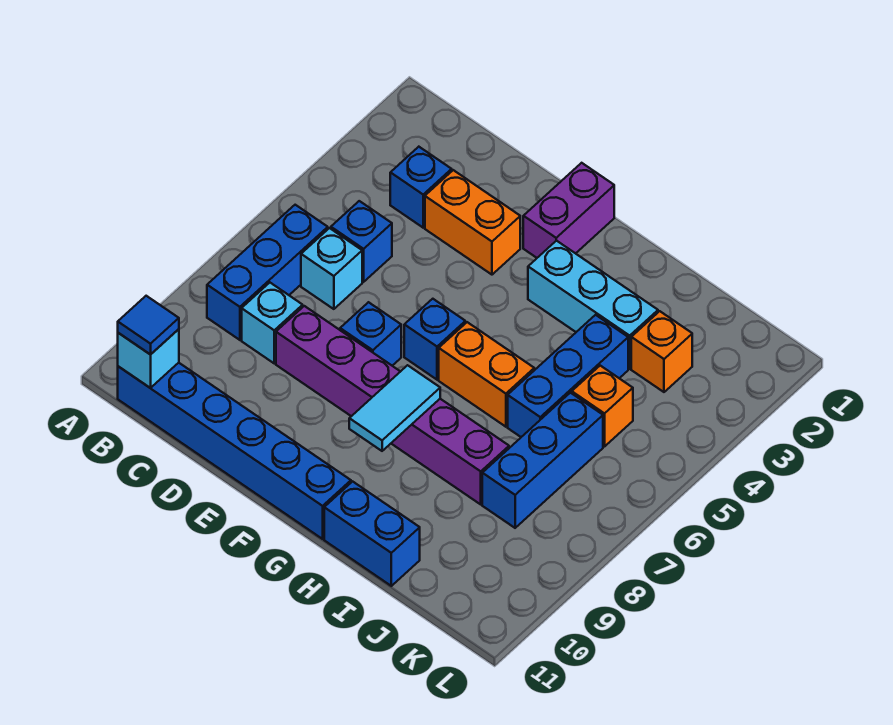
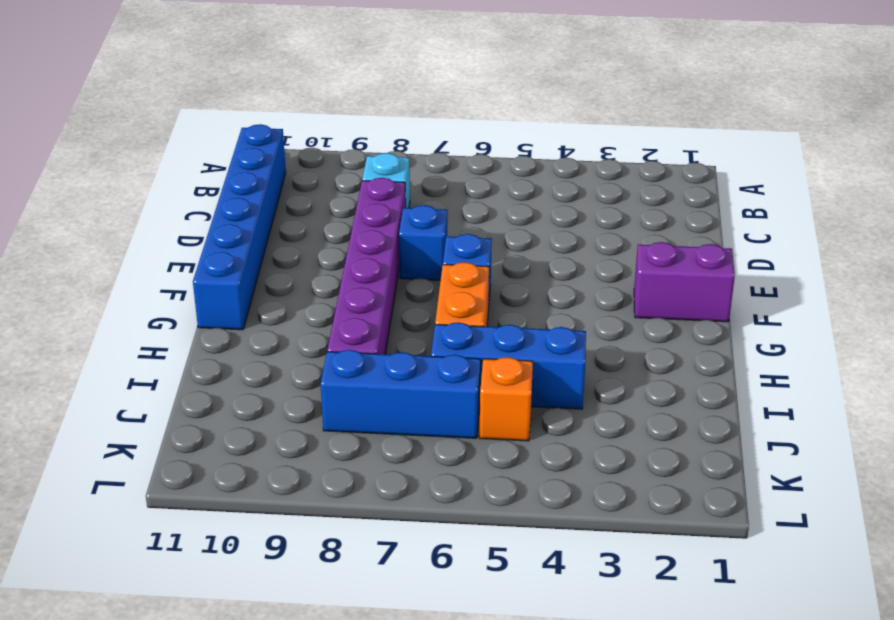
none -> blue brick B6:B8 level 1
none -> blue brick C3 level 1
none -> blue brick C5 level 1

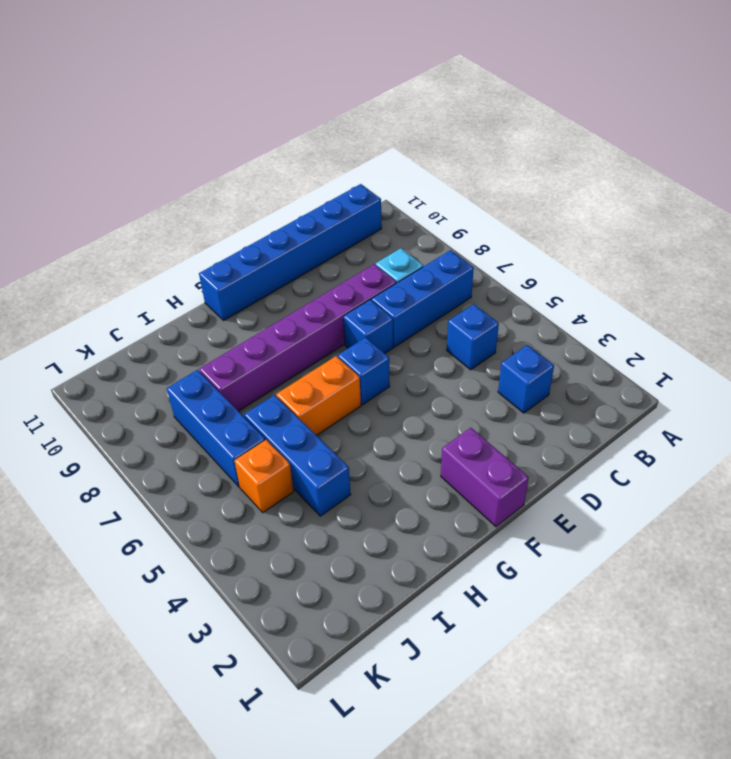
blue brick B7:D7 level 1 -> blue brick B6:B8 level 1
none -> cyan brick C6 level 1
none -> orange brick D3:E3 level 1
none -> cyan brick G3:I3 level 1

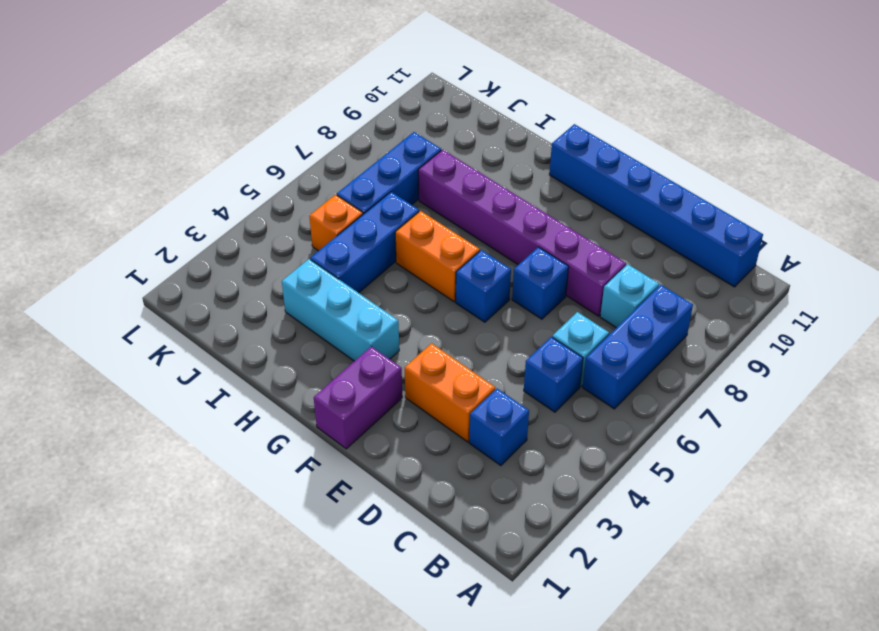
none -> blue brick H11:I11 level 1
none -> orange brick J3 level 1
none -> cyan brick B11 level 2

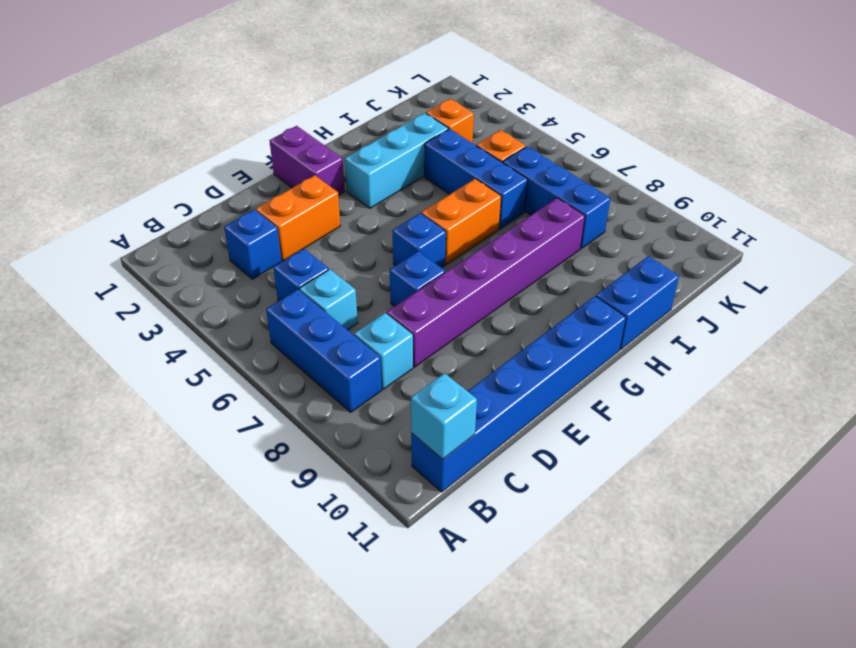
none -> cyan tile G8:G9 level 2
none -> blue tile B11 level 3

